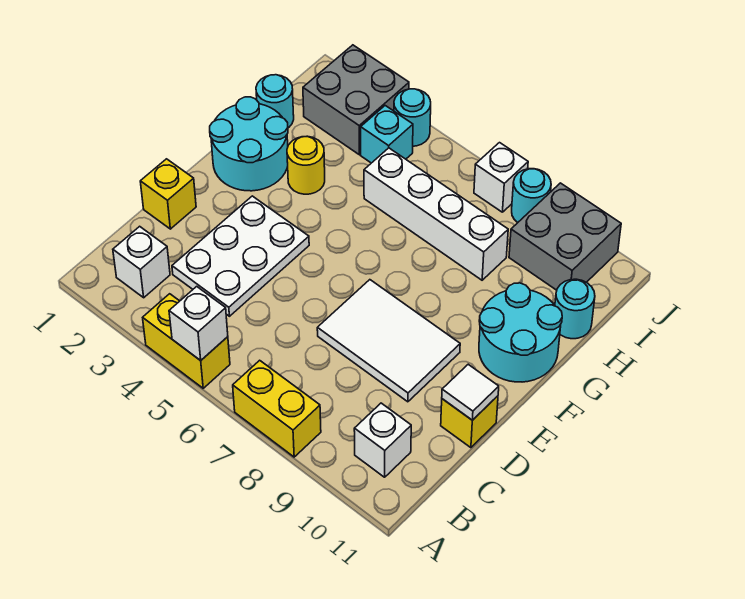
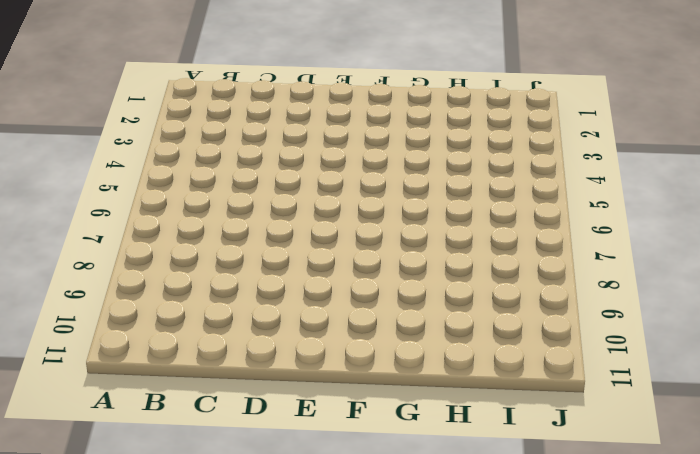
none -> yellow brick A4:A5 level 1
none -> yellow brick A7:A8 level 1
none -> white brick B2 level 1

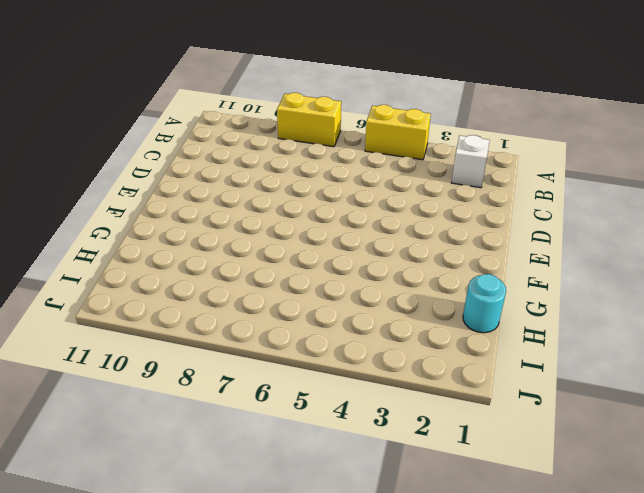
none -> white brick B10 level 1
none -> white plate C3:E4 level 1
none -> yellow brick D1 level 1

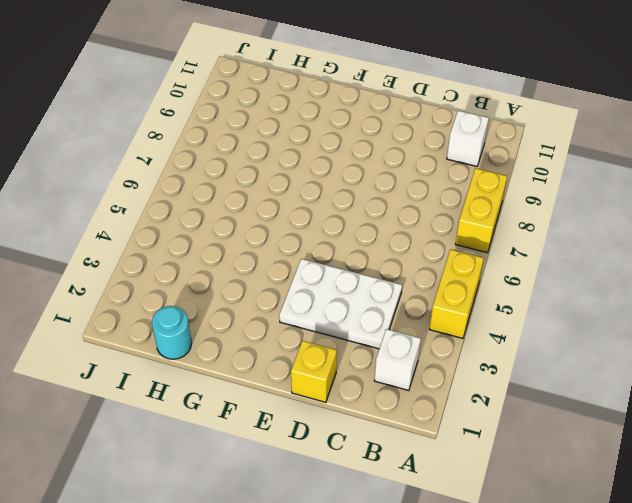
none -> white tile D7:E9 level 1
none -> yellow brick D11 level 1
none -> cyan round brick F1:G2 level 1

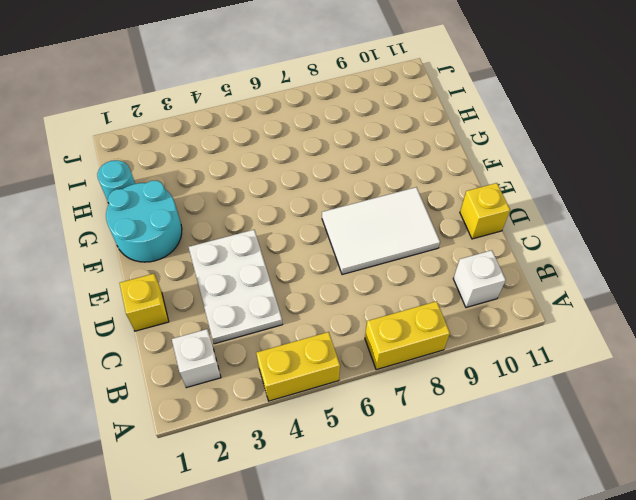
none -> cyan round brick F10:G11 level 1
none -> yellow round brick G3 level 1
none -> white brick H5:H8 level 1

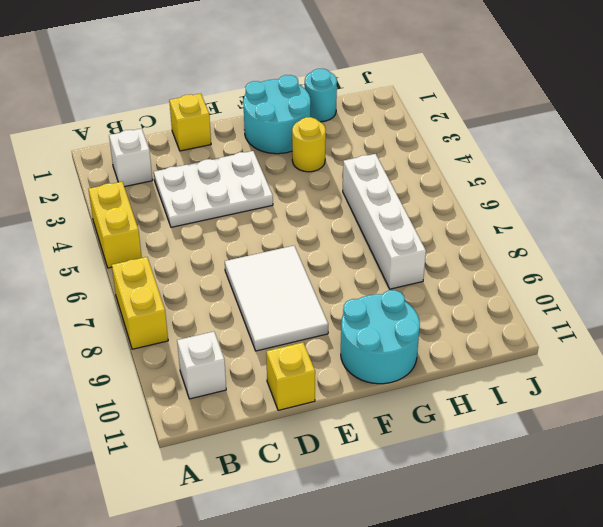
none -> cyan round brick H11 level 1
none -> grey brick I2:J3 level 1
none -> cyan brick I4 level 1

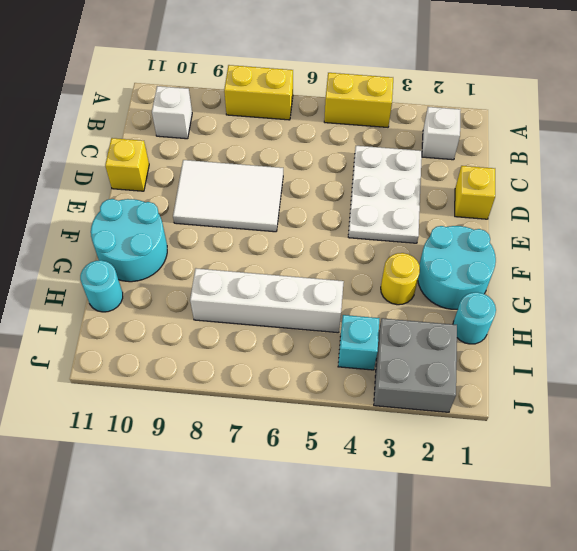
none -> grey brick I9:J10 level 1
none -> cyan round brick J4 level 1
none -> white brick J7 level 1

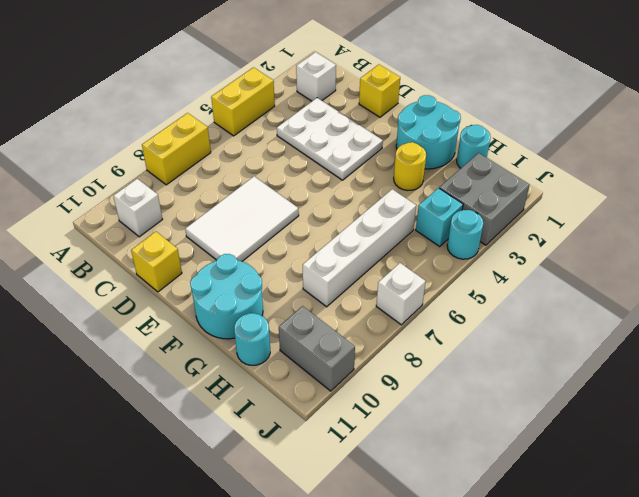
grey brick I10:J10 level 1 -> grey brick I9:J10 level 1
none -> cyan round brick J8 level 1
none -> white brick A5 level 2
none -> white tile D11 level 2

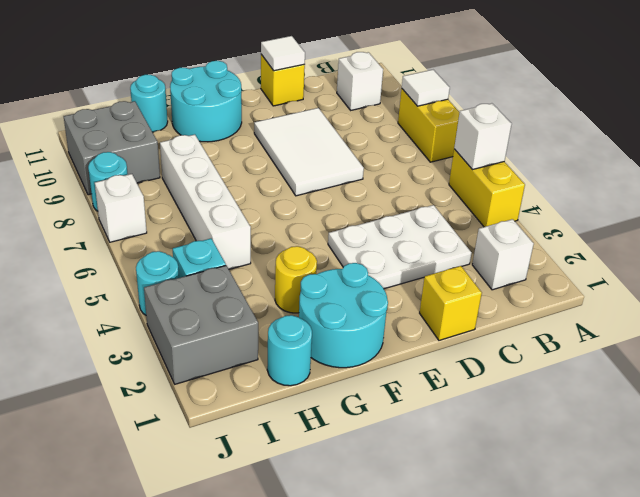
white tile A8 level 2 -> none

